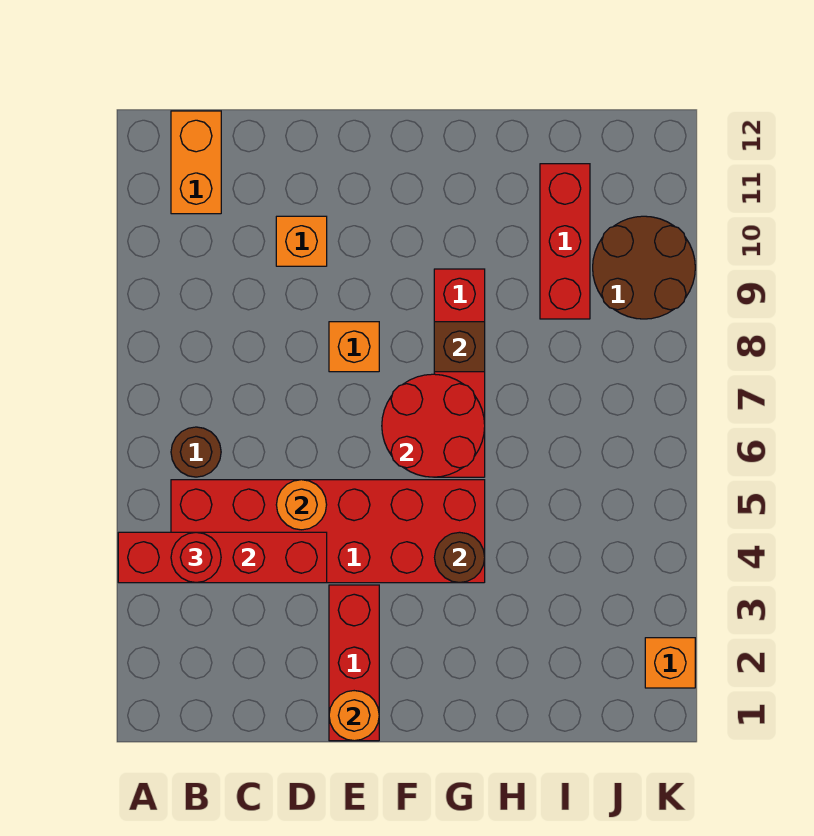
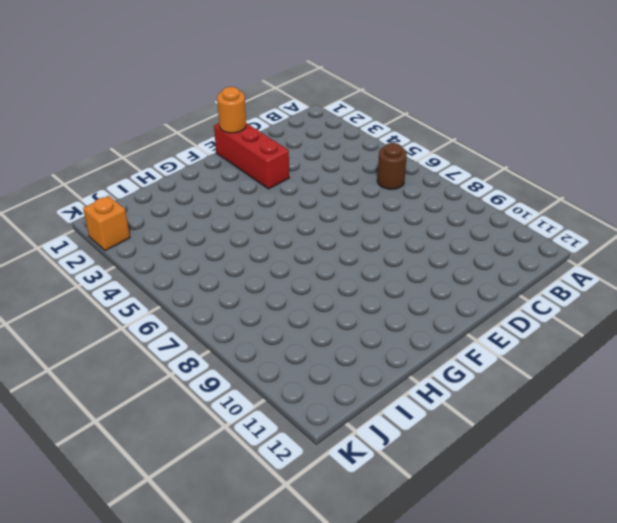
none -> red brick B4:G5 level 1
none -> orange brick B11:B12 level 1
none -> orange brick D10 level 1

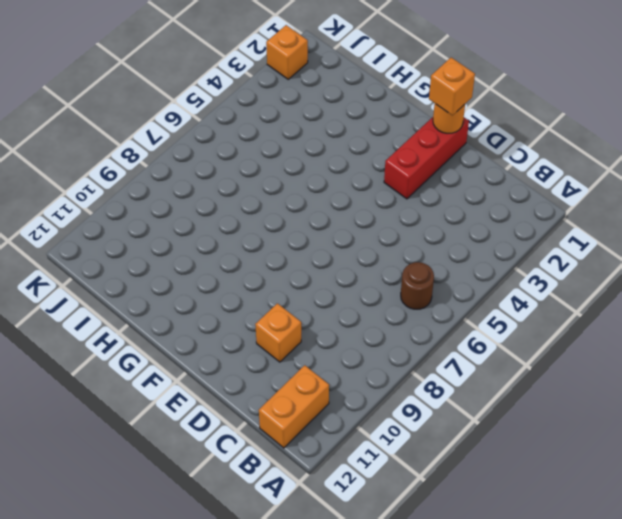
orange brick E1 level 3 -> orange brick E8 level 1
none -> red brick B4:G5 level 1
none -> red brick G6:G9 level 1
none -> red brick I9:I11 level 1

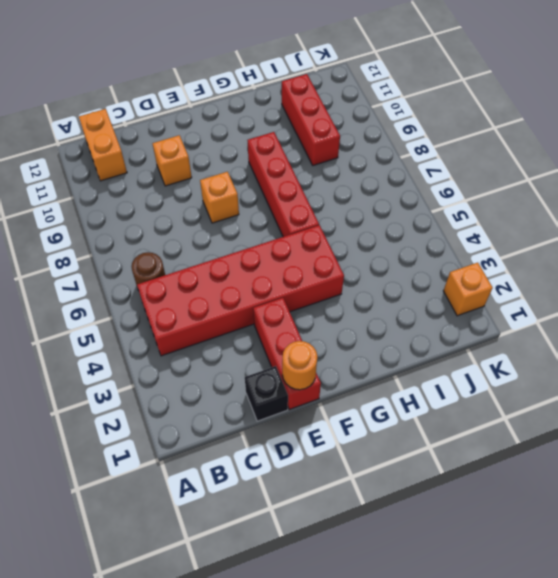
black brick D1 level 1 -> none
none -> brown round brick J9:K10 level 1
none -> red brick A4:D4 level 2
none -> orange round brick D5 level 2

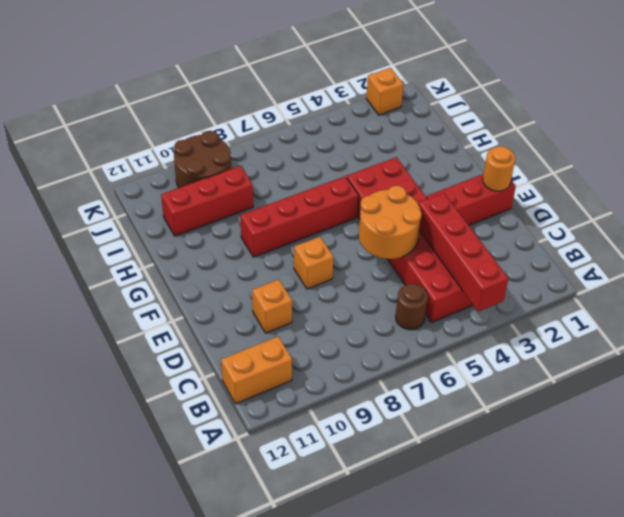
orange round brick D5:E6 level 2 -> orange round brick D5 level 2
none -> red round brick F6:G7 level 2
none -> brown round brick G4 level 2
none -> brown brick G8 level 2

